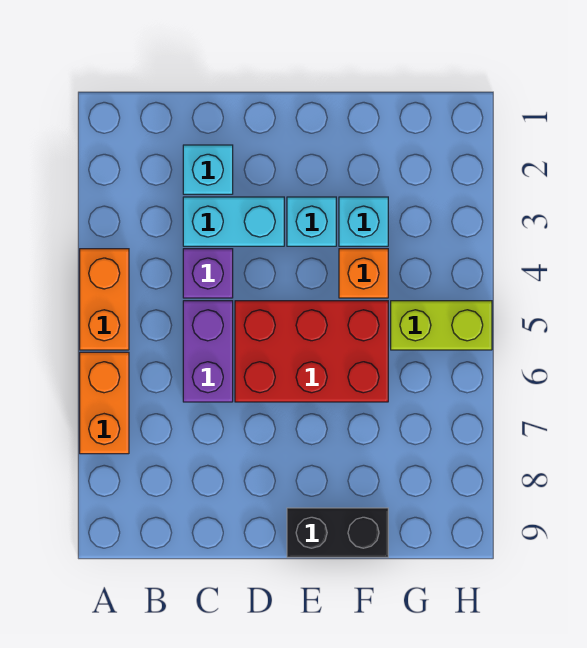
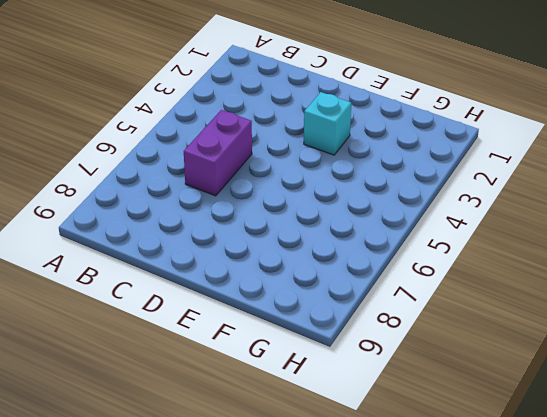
none -> orange brick A4:A5 level 1
none -> orange brick A6:A7 level 1
none -> cyan brick C2 level 1

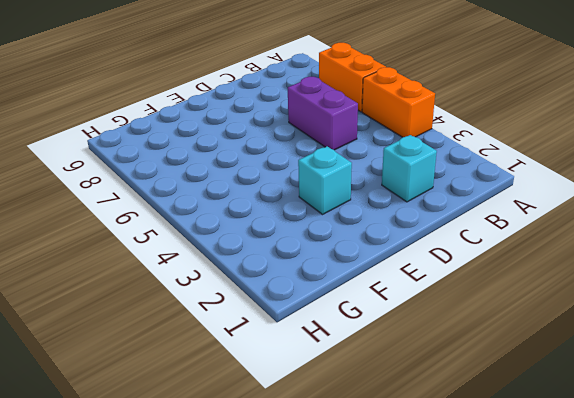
none -> cyan brick C3:D3 level 1
none -> purple brick C4 level 1
none -> red brick D5:F6 level 1

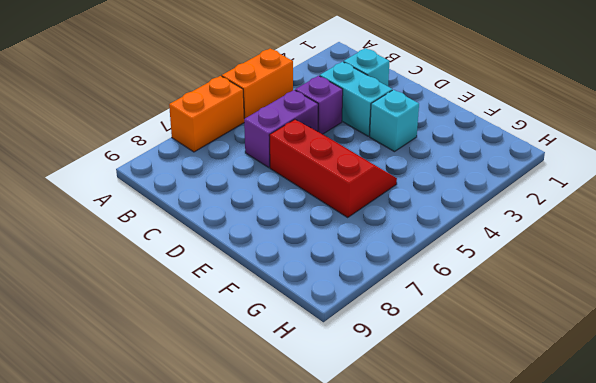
red slope D5:F6 level 1 top 6 -> red brick D5:F6 level 1
none -> black brick E9:F9 level 1
none -> cyan brick F3 level 1
none -> orange brick F4 level 1

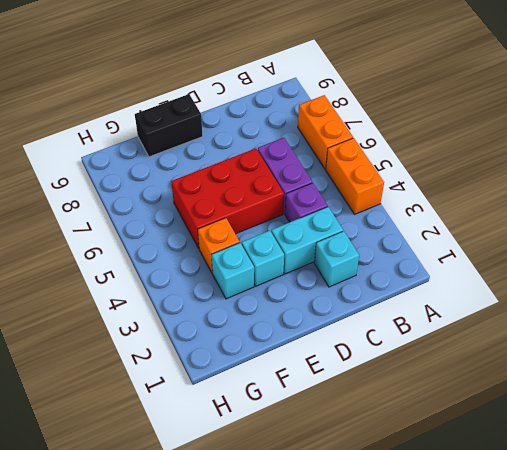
none -> lime brick G5:H5 level 1

